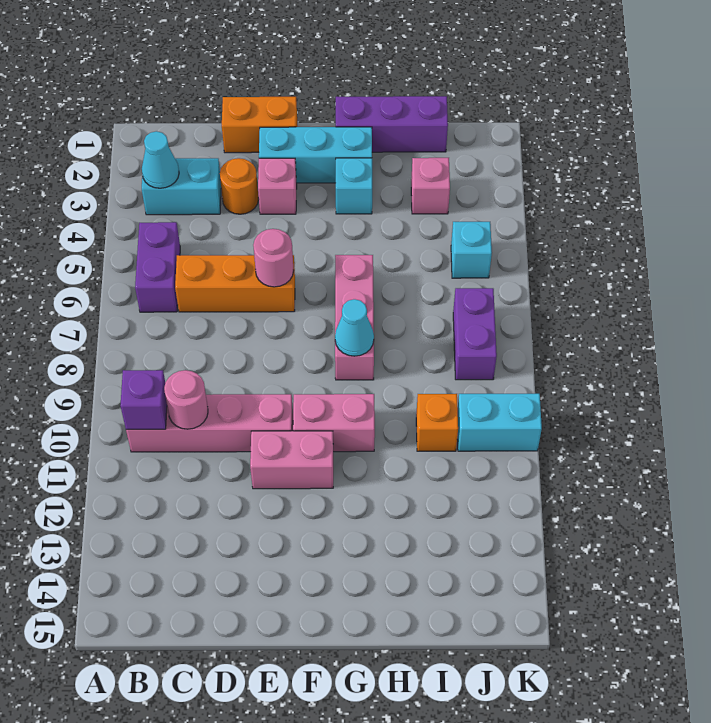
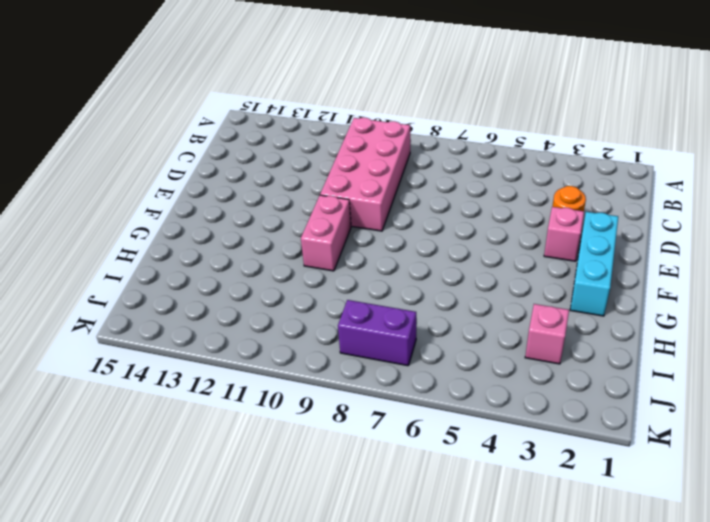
pink brick B9:E10 level 1 -> pink brick B10:E10 level 1
none -> cyan brick B3:C3 level 1
none -> purple brick B5:B6 level 1
none -> orange brick C6:E6 level 1

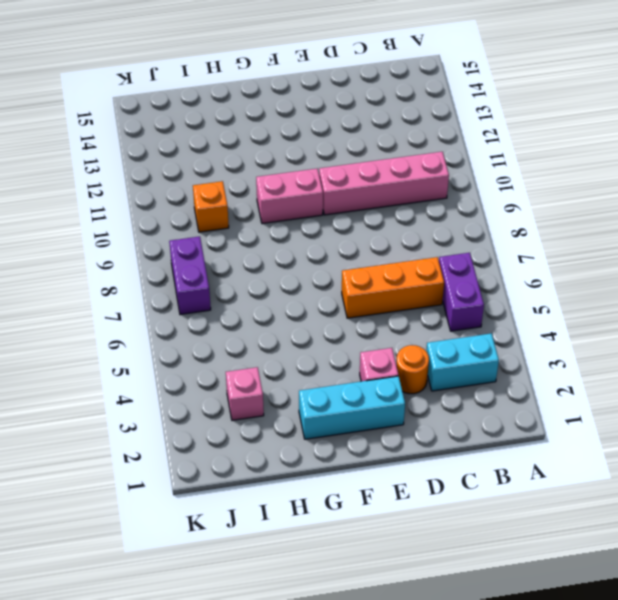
none -> orange brick D1:E1 level 1
none -> pink brick E11:F11 level 1
none -> purple brick G1:I1 level 1

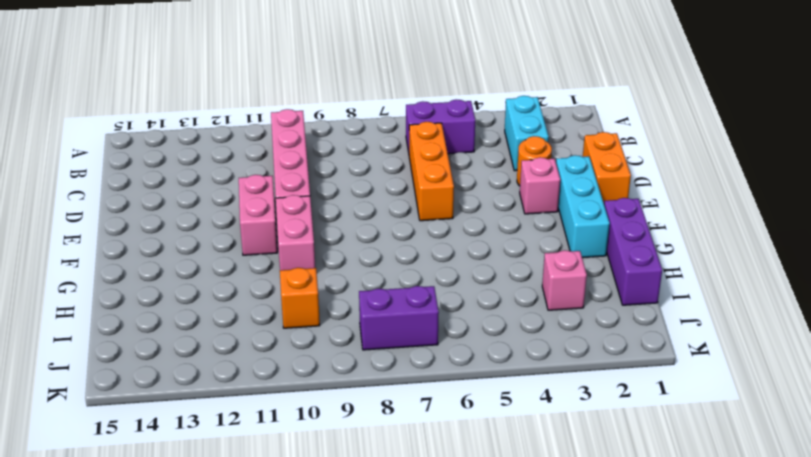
none -> cyan brick G3 level 1
none -> pink brick G6:G8 level 1
none -> cyan brick J5 level 1

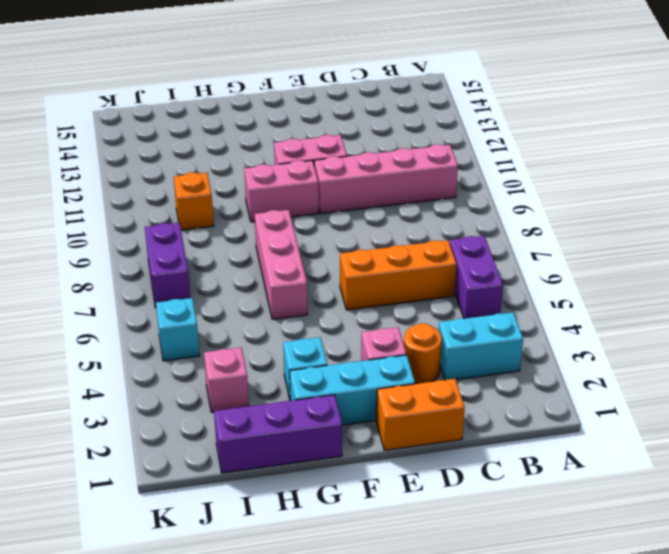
none -> cyan brick J10:K10 level 1
none -> cyan cone B3 level 2
none -> purple brick B10 level 2

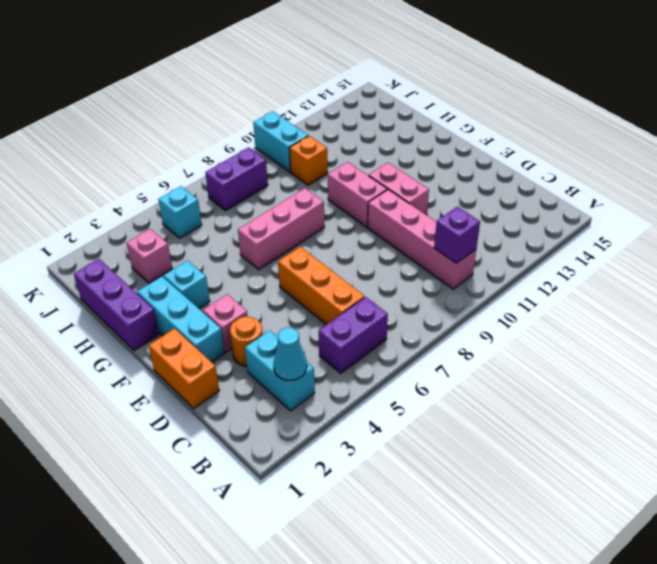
none -> pink round brick C10 level 2
none -> pink round brick E6 level 2
none -> cyan cone G8 level 2

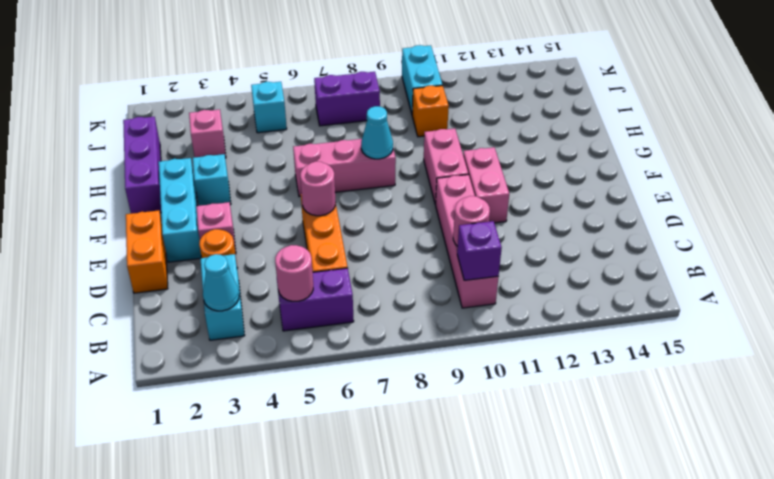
pink round brick B5 level 2 -> none

